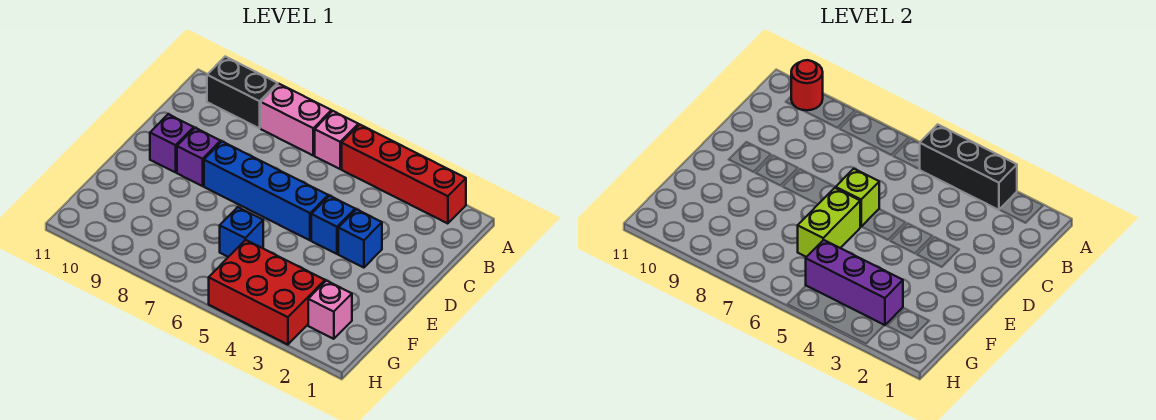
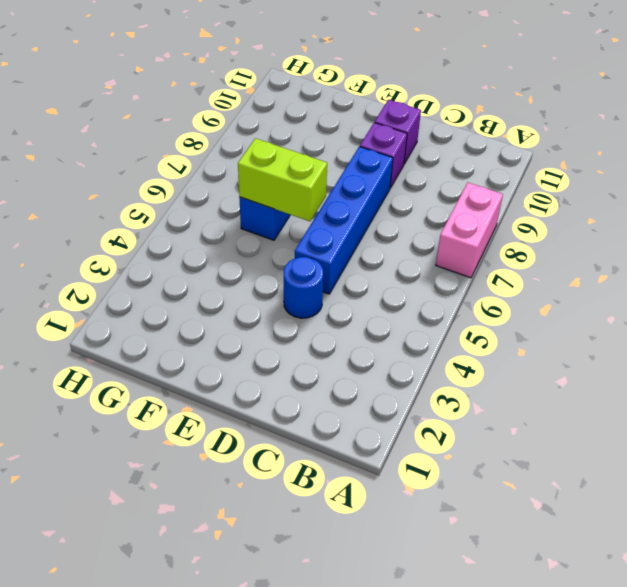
blue round brick D4 level 1 -> blue brick D4 level 1
none -> red brick A2:A5 level 1
none -> pink brick A6 level 1
none -> black brick A9:A10 level 1

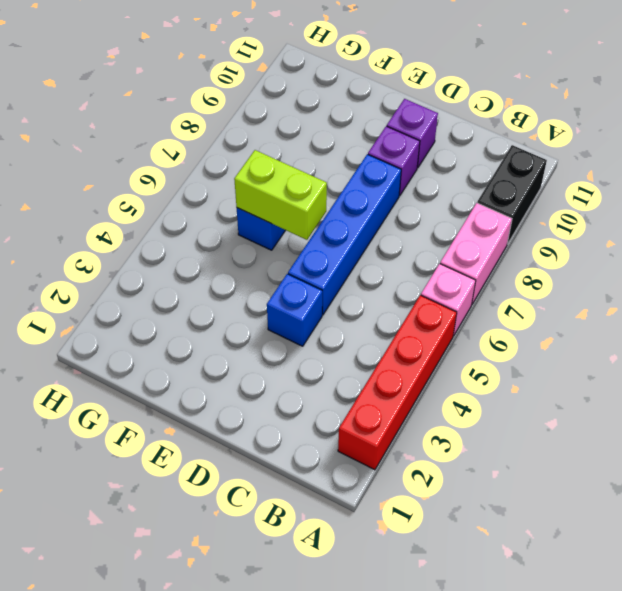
none -> blue brick D3 level 1
none -> pink brick G2 level 1
none -> red brick G3:H5 level 1

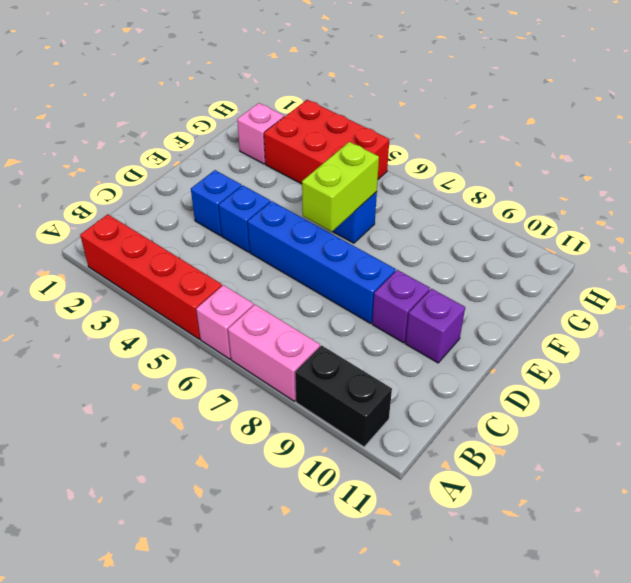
none -> black brick A3:A5 level 2
none -> red round brick A10 level 2
none -> lime brick D6 level 2

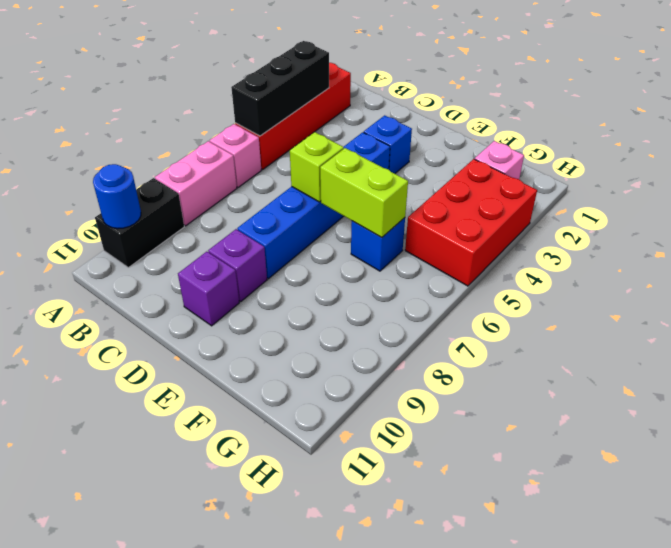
blue round brick A10 level 2 -> red round brick A10 level 2
none -> purple brick G3:G5 level 2

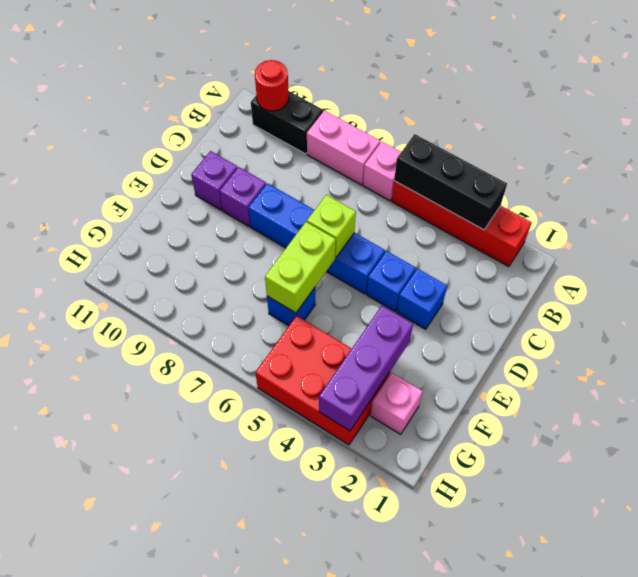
purple brick F3:H3 level 2 -> purple brick G3:G5 level 2

